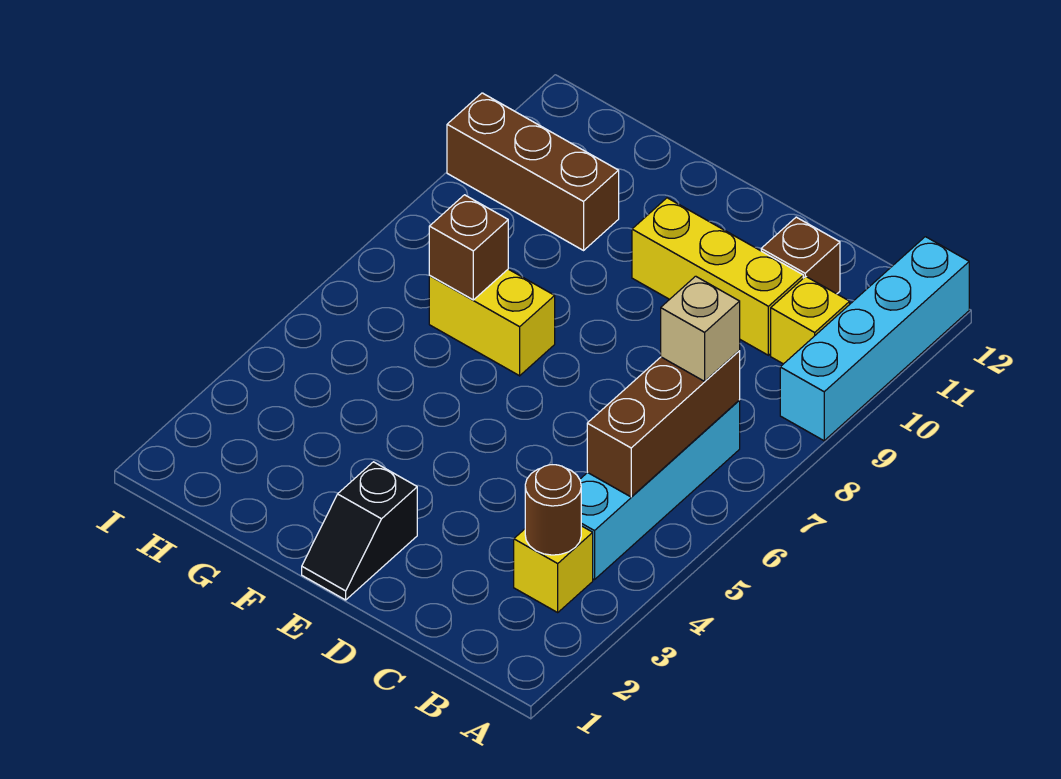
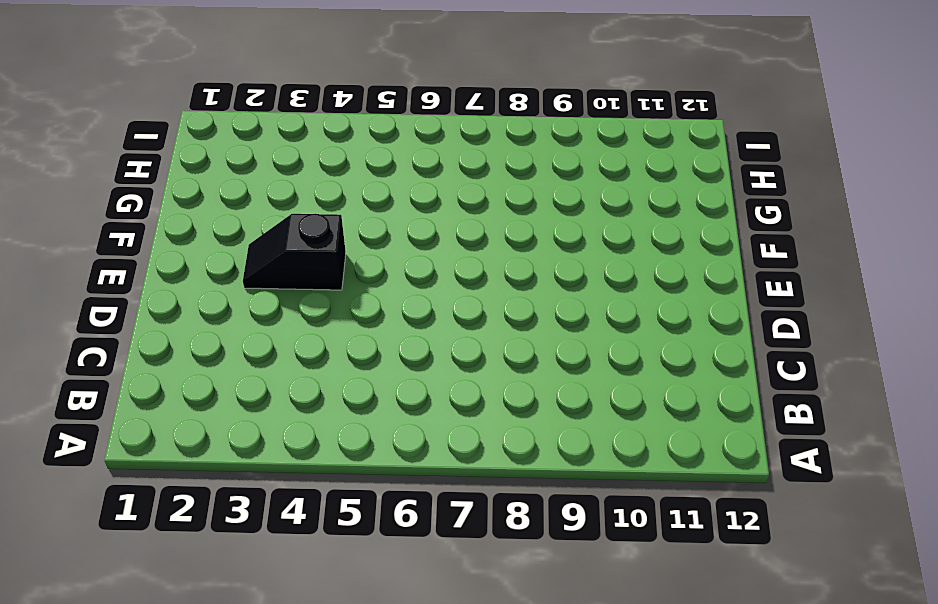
black slope E3:E4 level 1 top 4 -> black slope E1:E2 level 1 top 2
none -> cyan brick A9:A12 level 1
none -> yellow brick B3 level 1
none -> cyan brick B4:B7 level 1

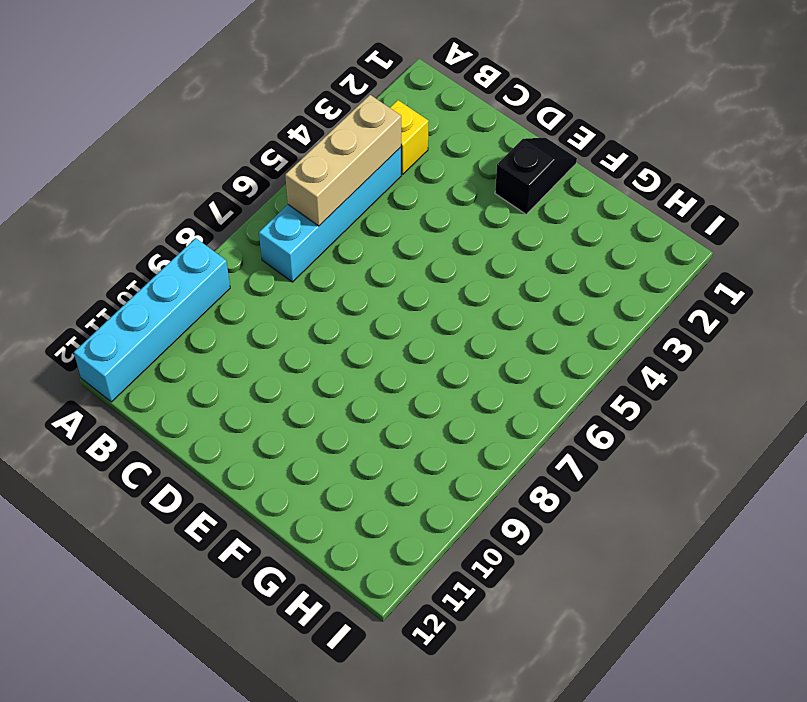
tan brick B4:B6 level 2 -> brown brick B5:B7 level 2
none -> yellow brick B10 level 1
none -> yellow brick C10:E10 level 1
none -> brown brick C11 level 1

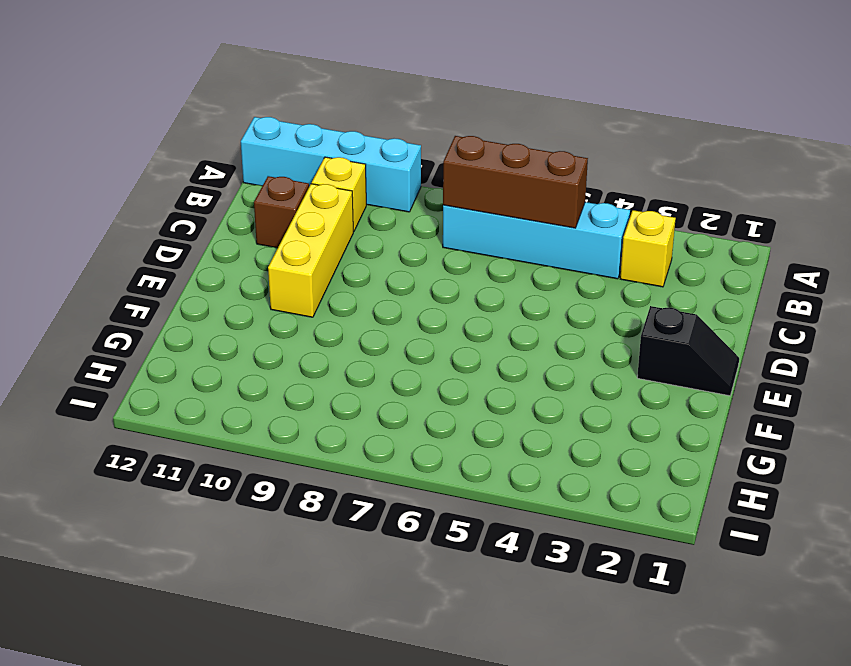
none -> yellow brick F7:G7 level 1
none -> brown brick G10:I10 level 1
none -> brown round brick B3 level 2

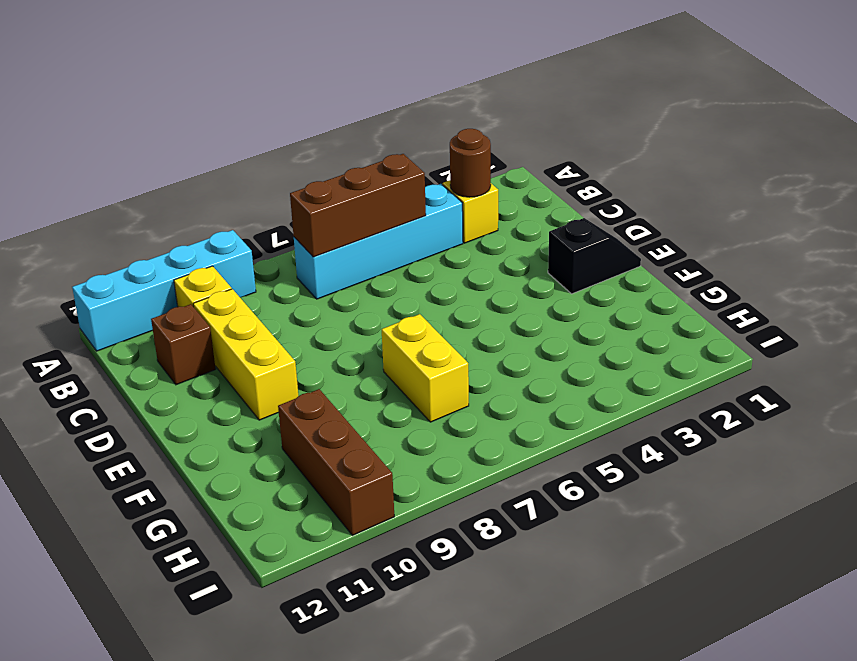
none -> brown brick G7 level 2
none -> tan brick B7 level 3

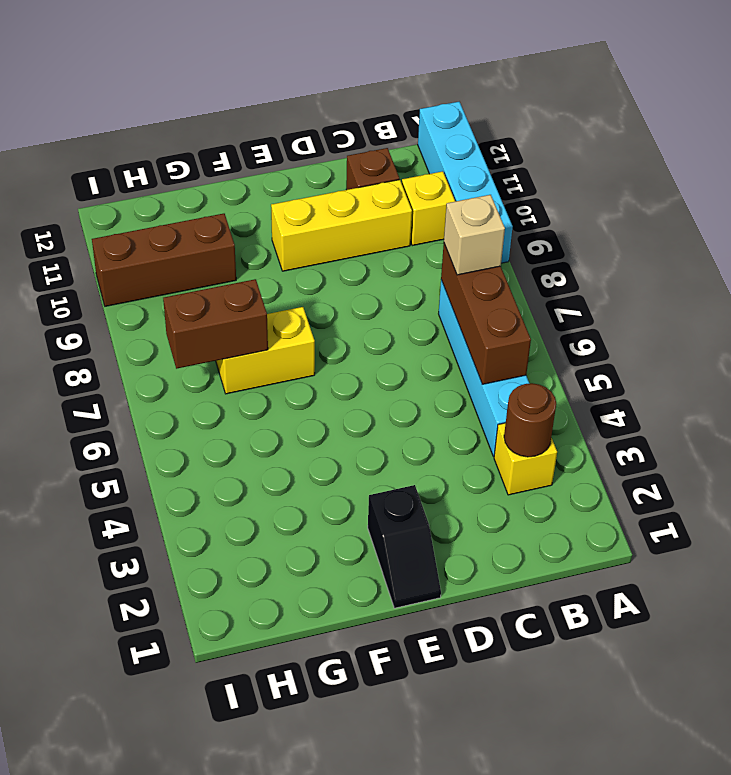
brown brick G7:H7 level 2 -> brown brick G7 level 2

